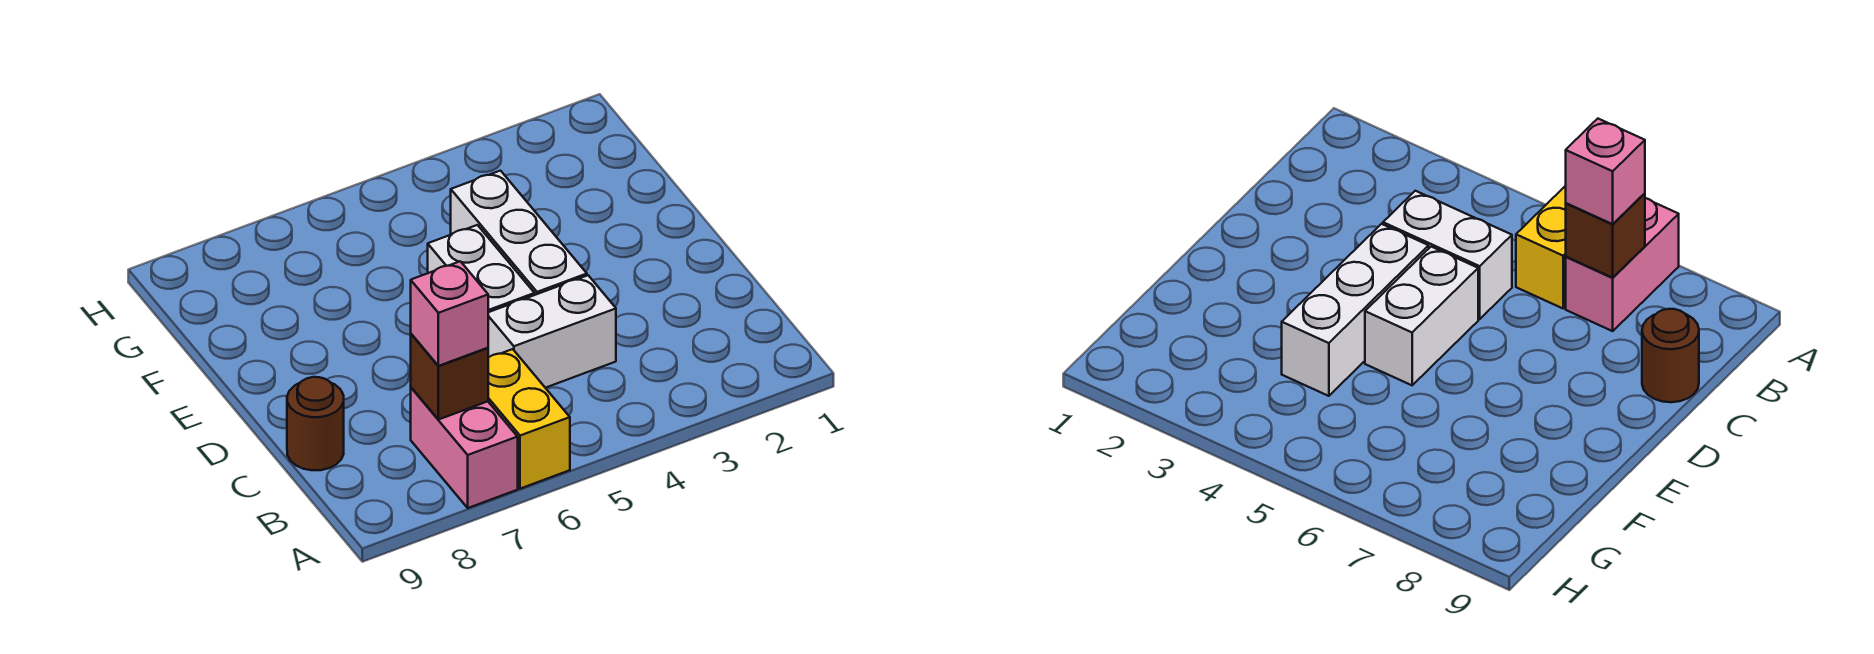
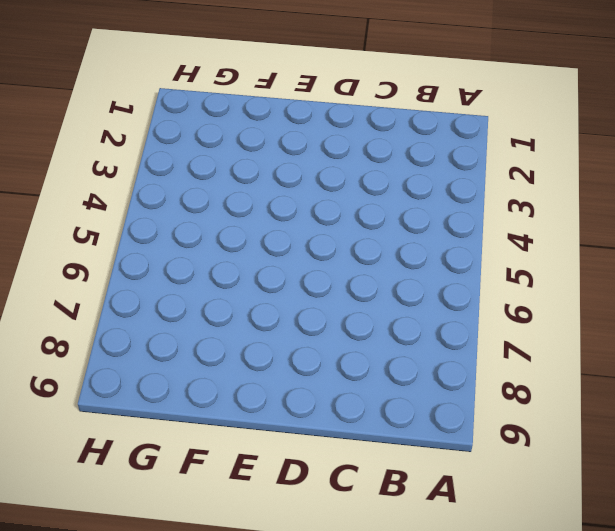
none -> yellow brick A6:B6 level 1
none -> pink brick A7:B7 level 1

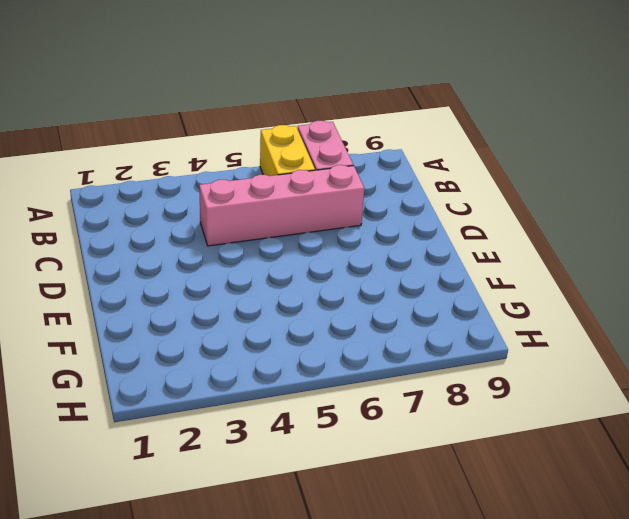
pink brick C4:C7 level 1 -> white brick C4:C5 level 1
none -> brown round brick C9 level 1
none -> white brick D4:F4 level 1

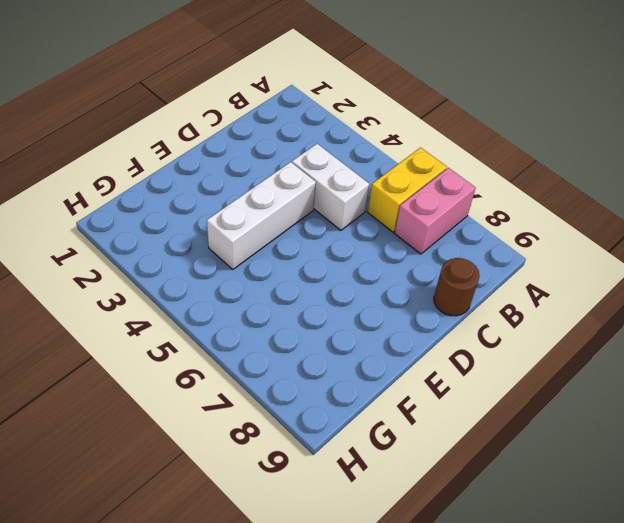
none -> white brick D5:E5 level 1
none -> brown brick B7 level 2

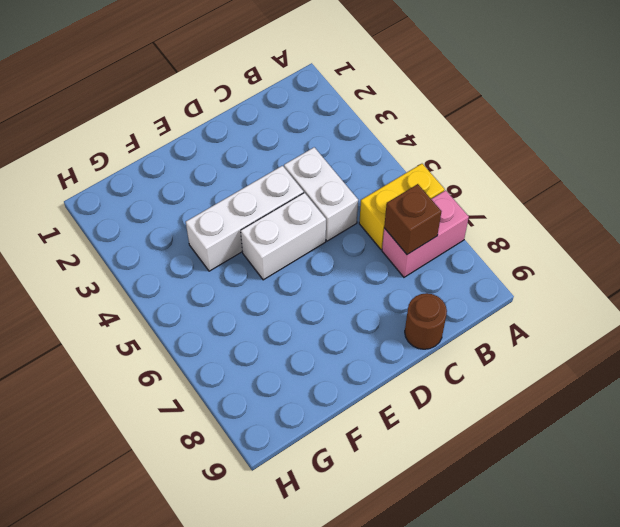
none -> pink brick B7 level 3

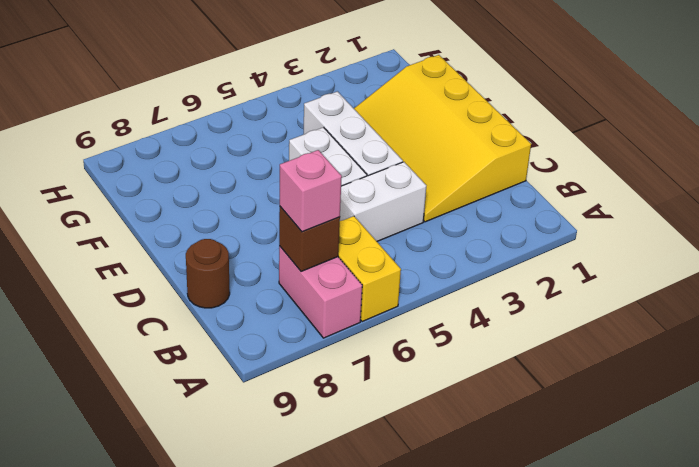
yellow slope C1:F3 level 1 top 1 -> none

